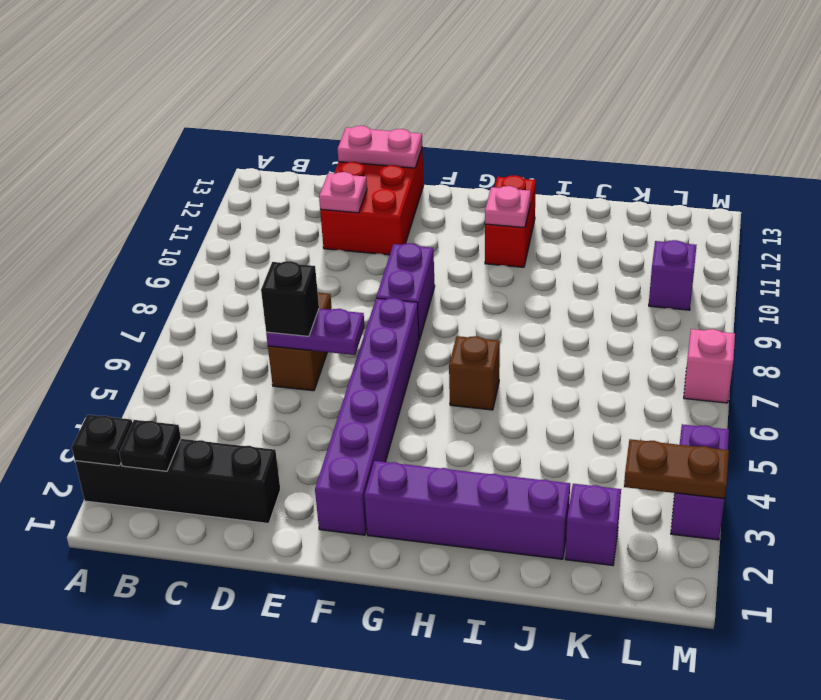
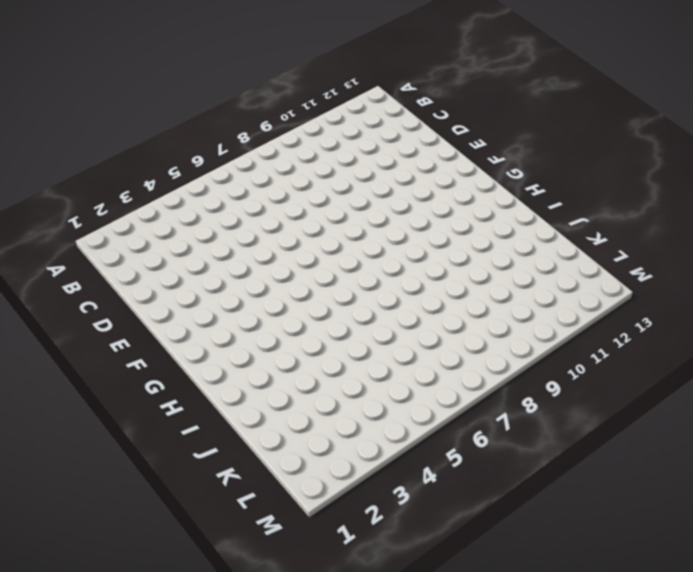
none -> black brick A2:D2 level 1
none -> brown brick D6:D7 level 1
none -> red brick D11:E13 level 1

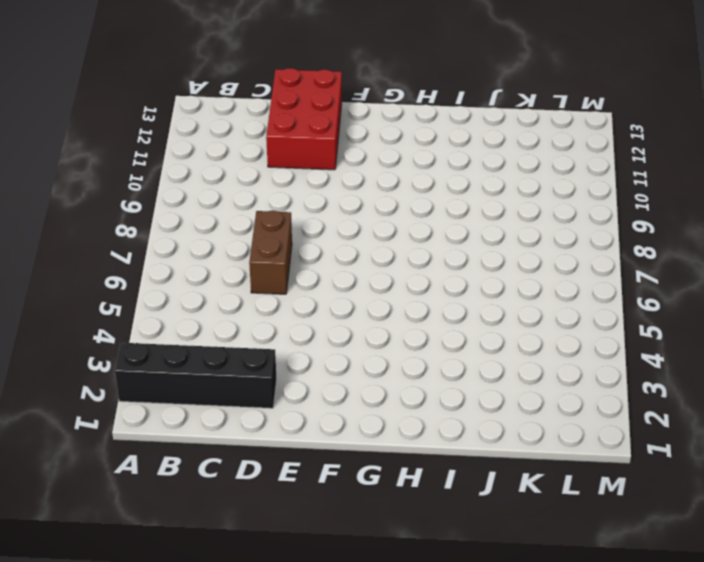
none -> purple brick F2:F7 level 1
none -> purple brick F8:F9 level 1
none -> purple brick G2:J2 level 1

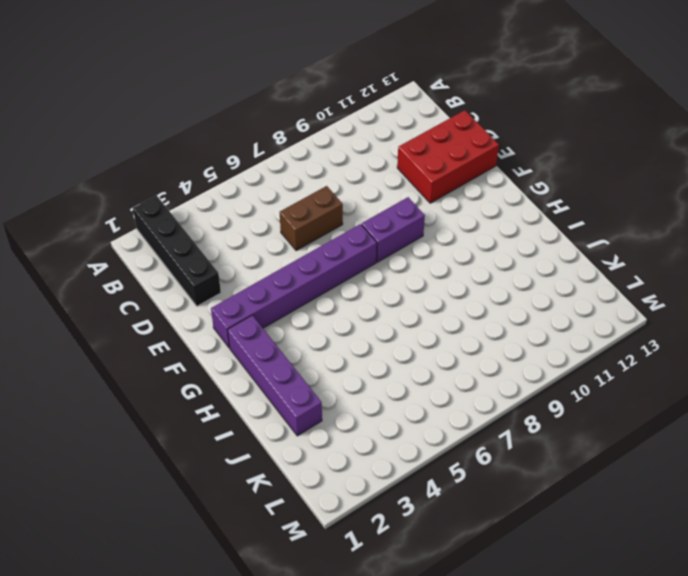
none -> brown brick H6 level 1
none -> red brick H11:H12 level 1
none -> purple brick K2 level 1

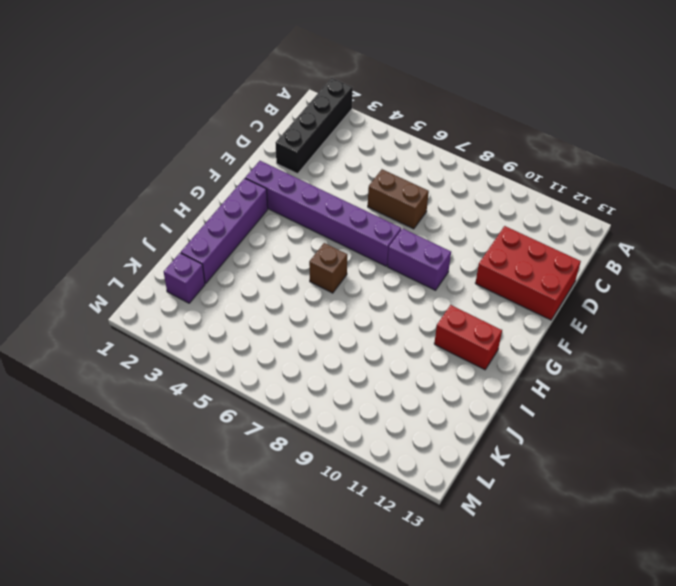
none -> purple brick L10 level 1
none -> purple brick M3:M4 level 1
none -> pink brick M7 level 1

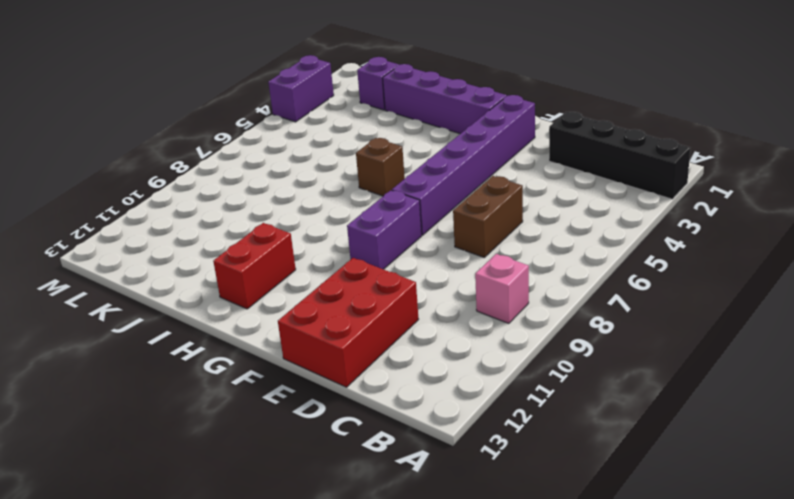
pink brick B9 level 1 -> pink brick M7 level 1
none -> purple brick L10 level 1
none -> black plate A2 level 2
none -> black plate B2 level 2

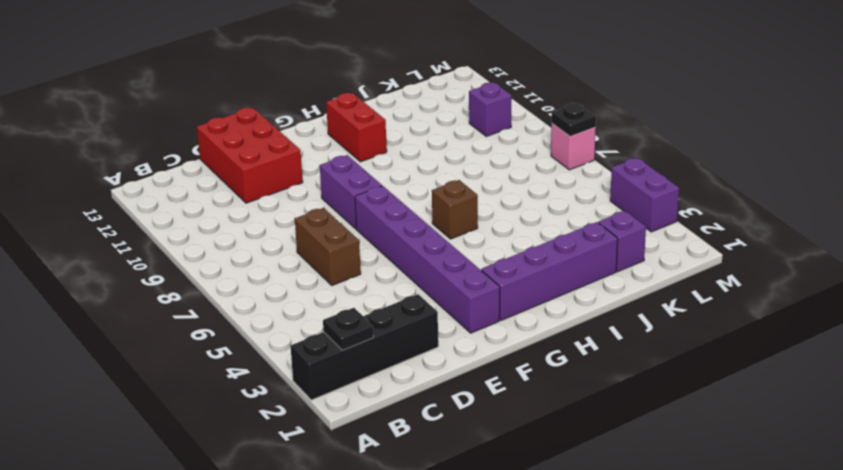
black plate M7 level 2 -> black plate A2 level 2
none -> purple plate D6:E6 level 2
none -> pink plate D11 level 2
none -> pink plate D13:E13 level 2

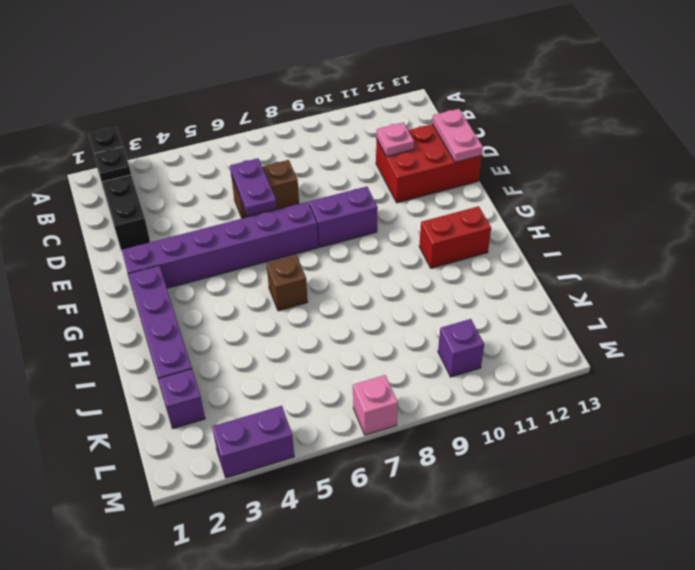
none -> pink plate H11 level 2
none -> brown plate L3:M3 level 2
none -> black brick D6 level 3

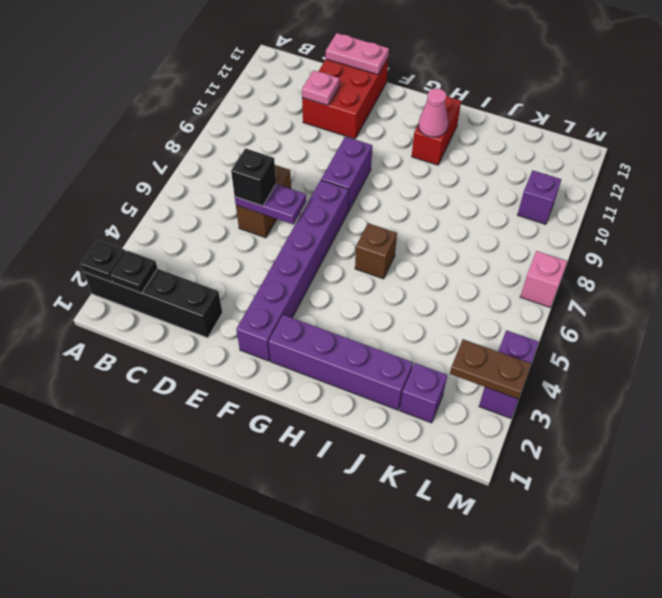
pink cone H11 level 2 -> pink plate H11 level 2

